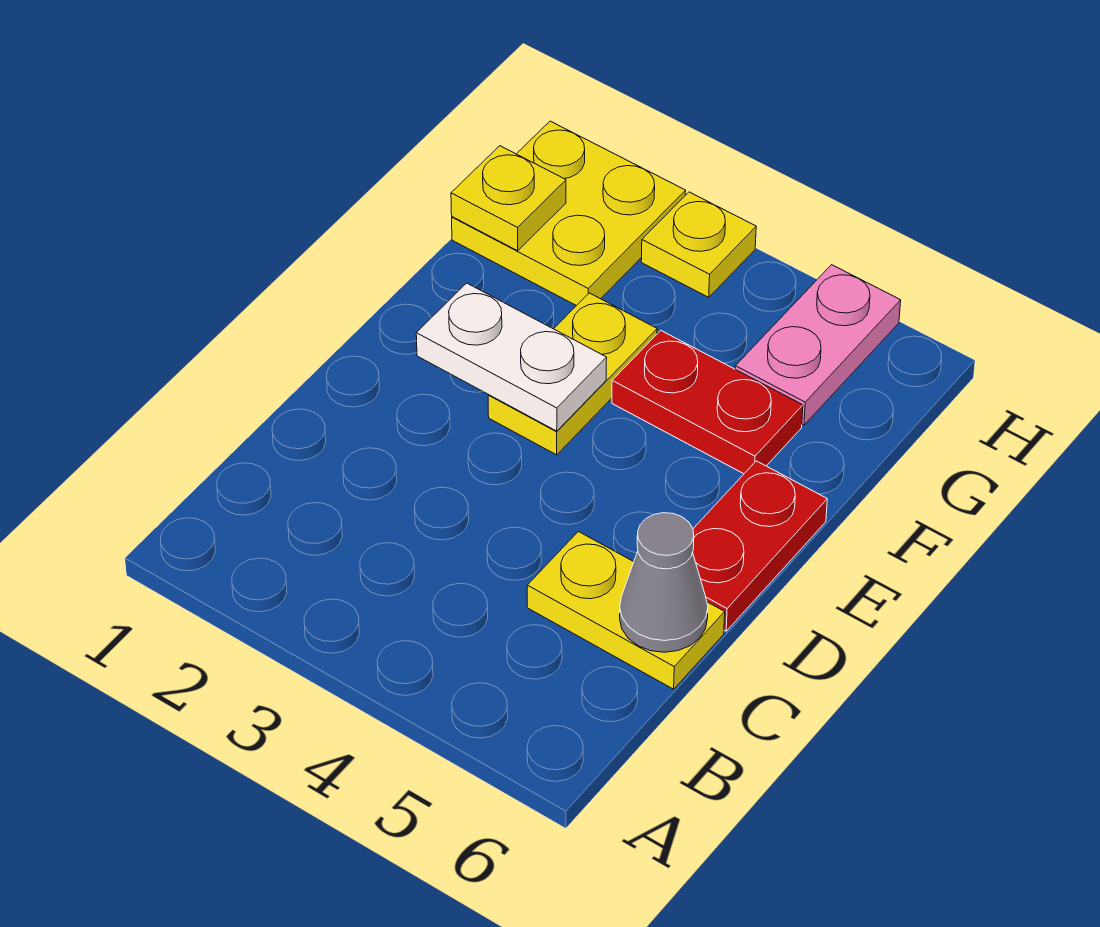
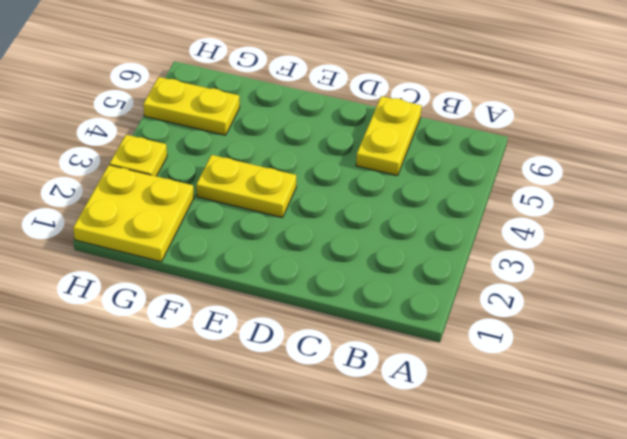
yellow plate G5:H5 level 1 -> pink plate G5:H5 level 1
none -> red plate D6:E6 level 1
none -> red plate F4:F5 level 1

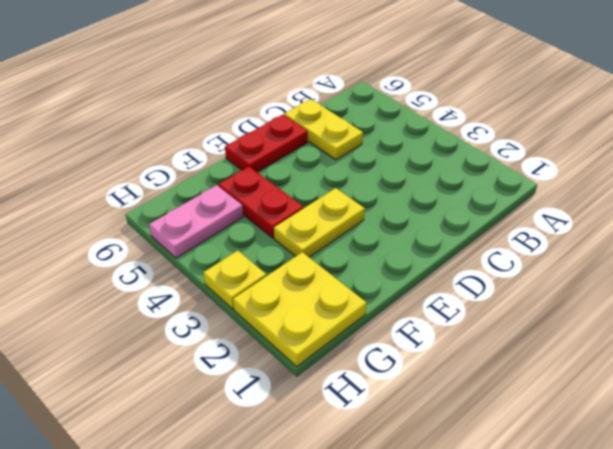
none -> grey cone C6 level 2
none -> white plate E2:E3 level 2

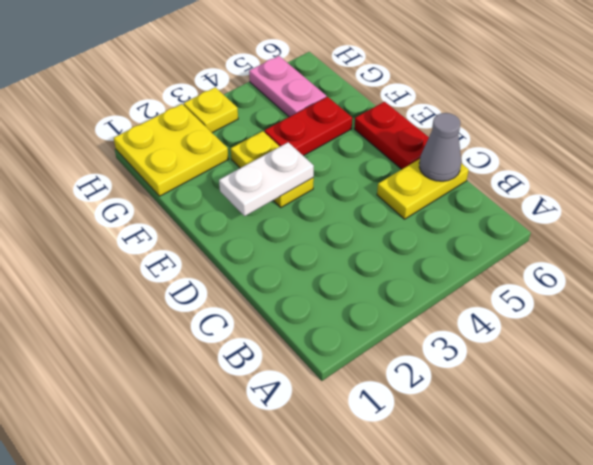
none -> yellow plate G1 level 2

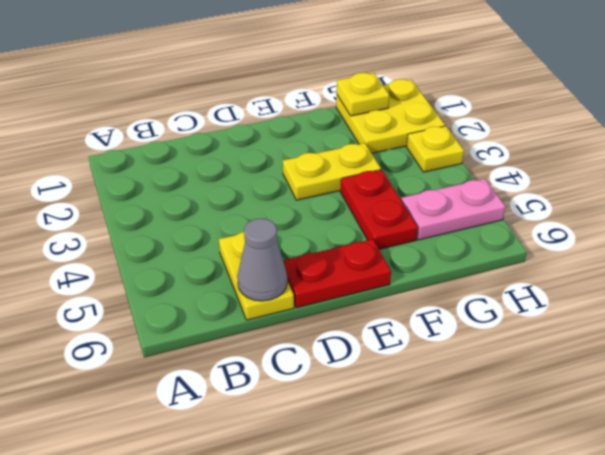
none -> white plate E2:E3 level 2

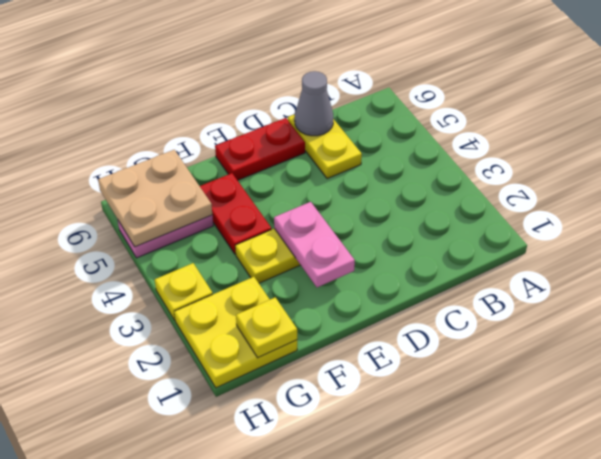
pink plate E2:E3 level 2 -> white plate E2:E3 level 2
tan plate G5:H6 level 2 -> none

